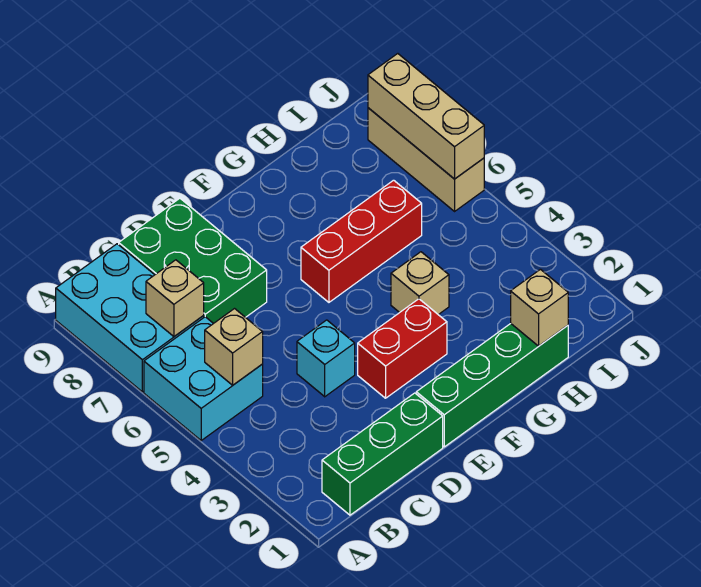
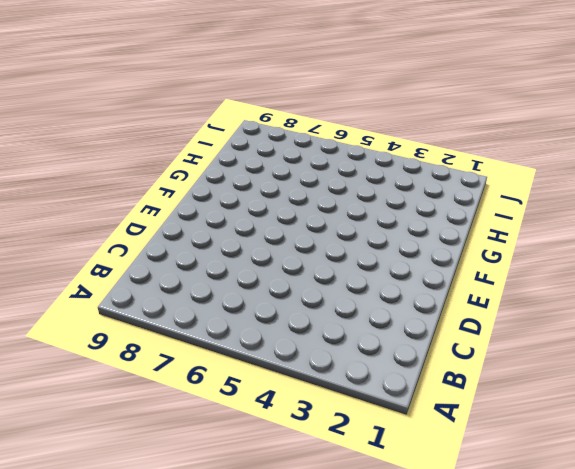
none -> cyan brick A5:B6 level 1
none -> cyan brick A7:B9 level 1
none -> green brick B1:D1 level 1

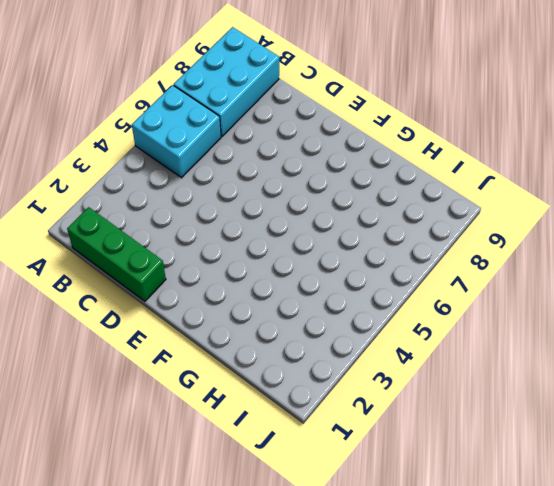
none -> green brick C7:D9 level 1
none -> cyan brick D4 level 1
none -> green brick E1:H1 level 1

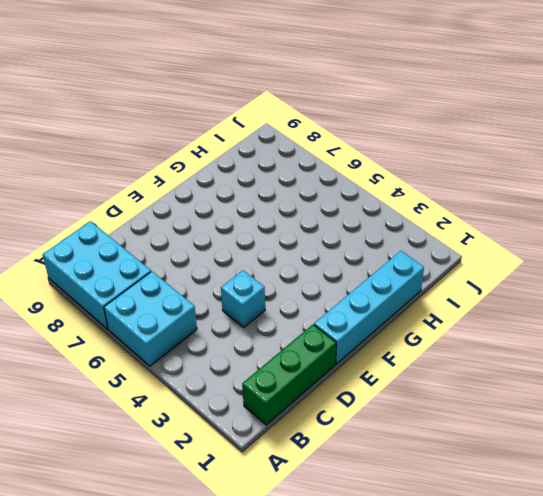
cyan brick E1:H1 level 1 -> green brick E1:H1 level 1
none -> green brick C7:D9 level 1
none -> red brick E3:F3 level 1
none -> red brick F6:H6 level 1

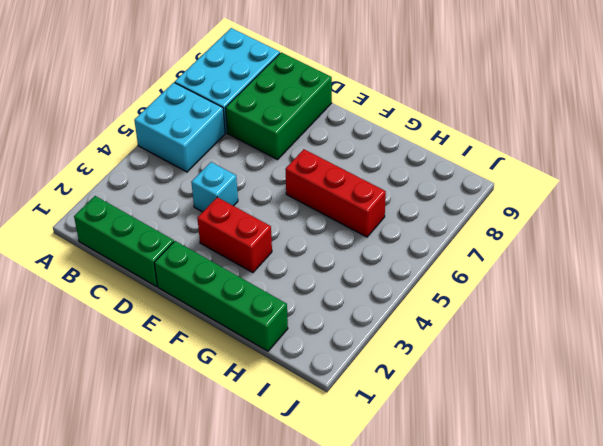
none -> tan brick G4 level 1
none -> tan brick J6:J8 level 1
none -> tan brick B5 level 2

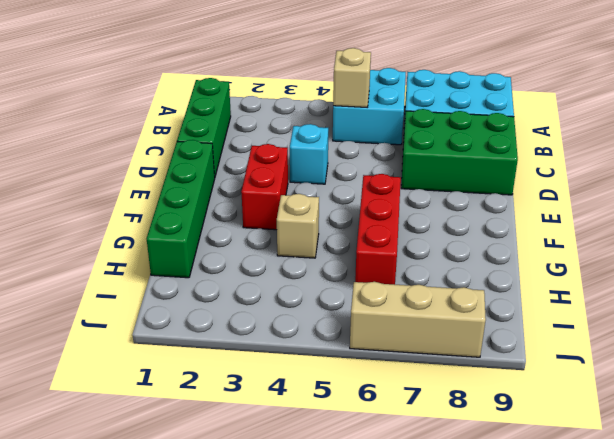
none -> tan brick B7 level 2
none -> tan brick H1 level 2
none -> tan brick J6:J8 level 2

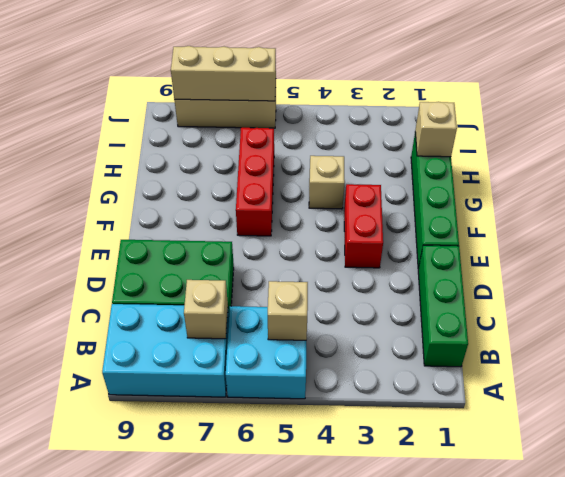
none -> cyan brick D4 level 1

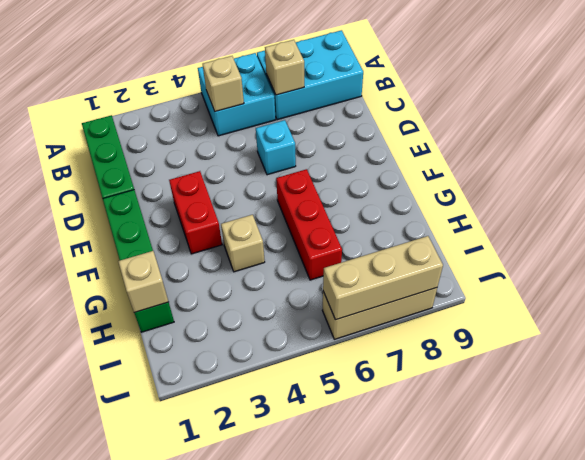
cyan brick D6 level 1 -> cyan brick D4 level 1
none -> green brick C7:D9 level 1

